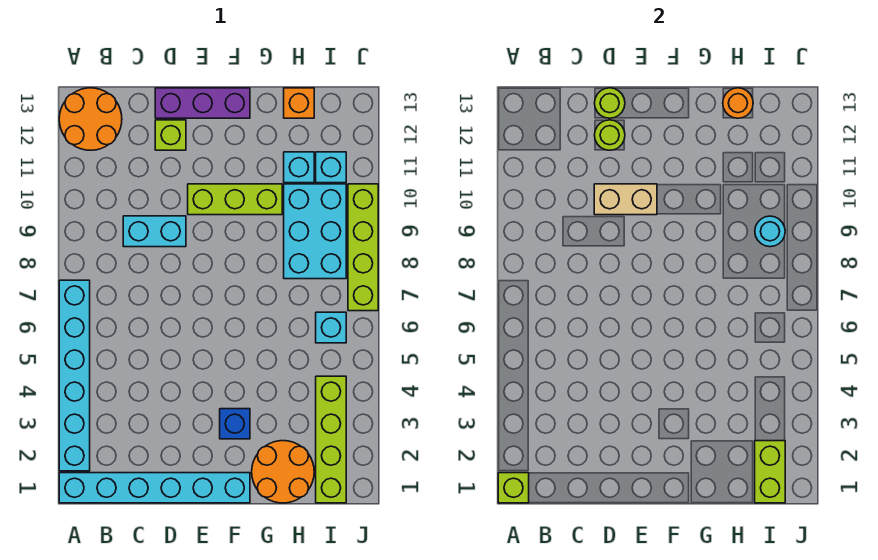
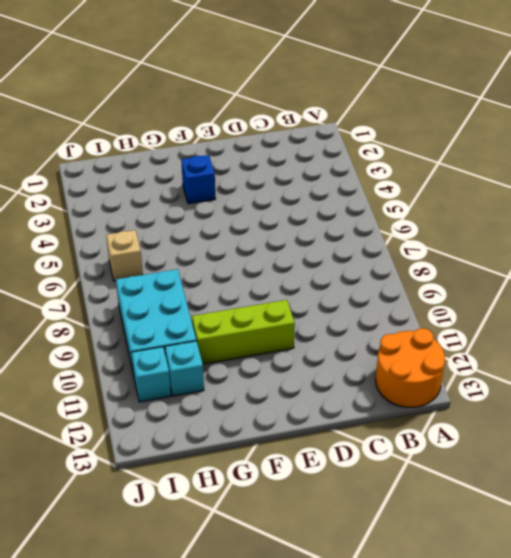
tan brick I6 level 1 -> cyan brick I6 level 1
none -> cyan brick A1:F1 level 1
none -> cyan brick A2:A7 level 1
none -> cyan brick C9:D9 level 1

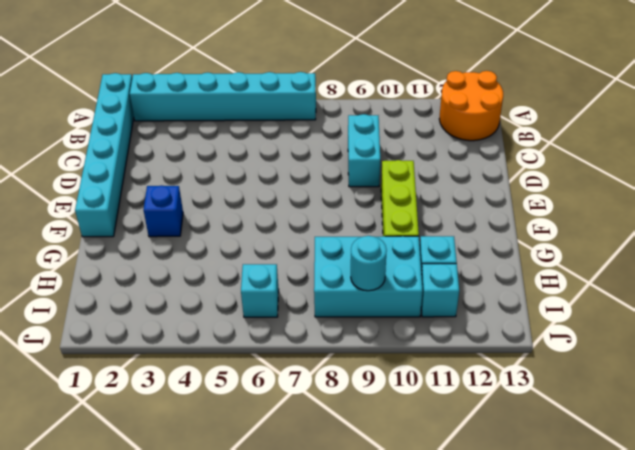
none -> lime brick D12 level 1
none -> purple brick D13:F13 level 1
none -> orange round brick G1:H2 level 1

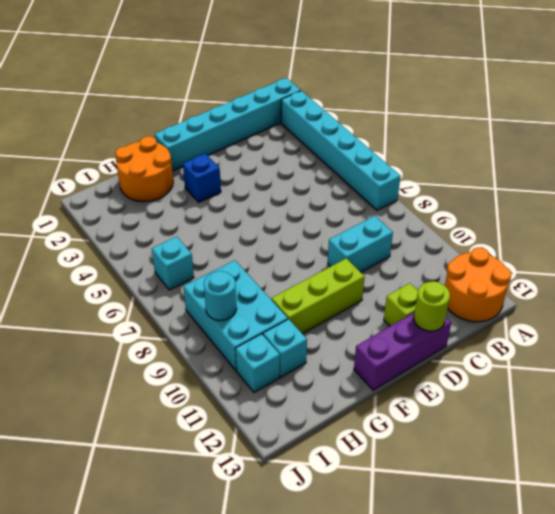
none -> orange brick H13 level 1
none -> lime brick I1:I4 level 1
none -> lime brick J7:J10 level 1

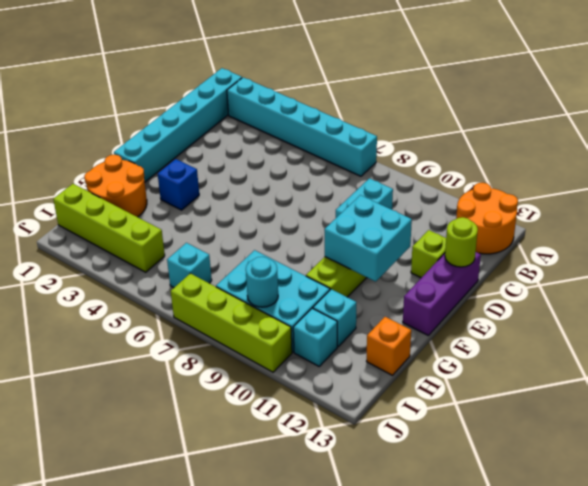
cyan brick E10:F11 level 2 -> tan brick D10:E10 level 2
none -> lime brick A1 level 2
none -> lime round brick D12 level 2
none -> orange round brick H13 level 2

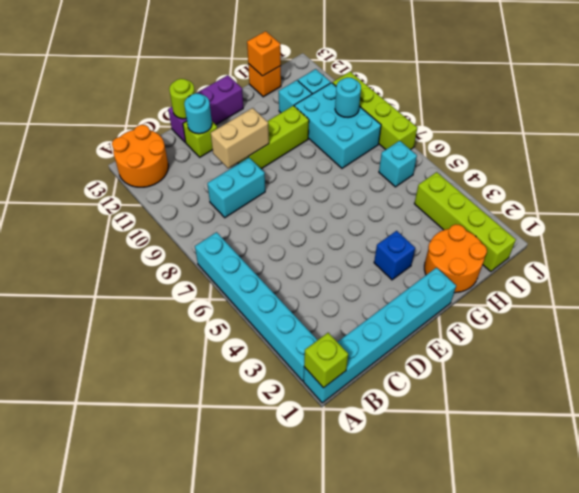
cyan round brick D12 level 2 -> lime round brick D12 level 2
orange brick H13 level 2 -> orange round brick H13 level 2
none -> lime brick I1:I2 level 2

